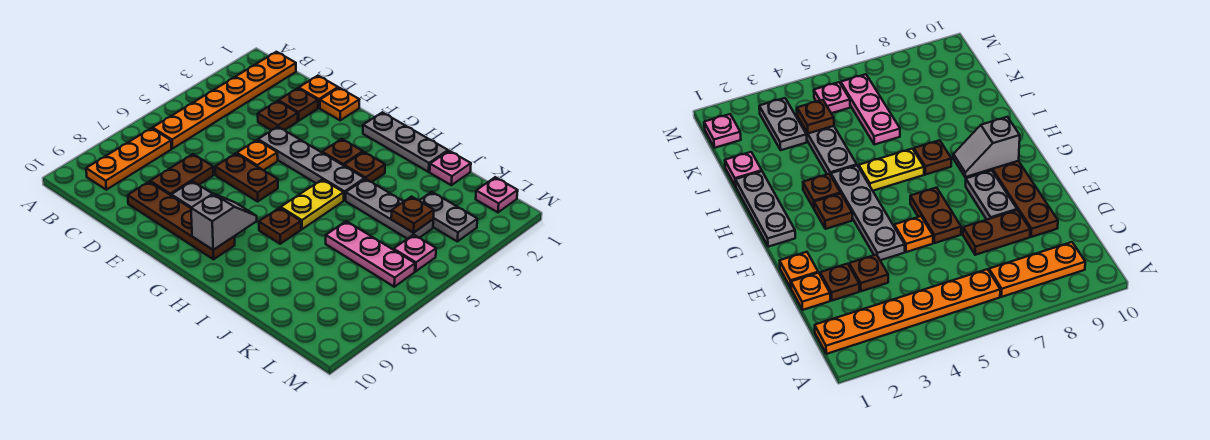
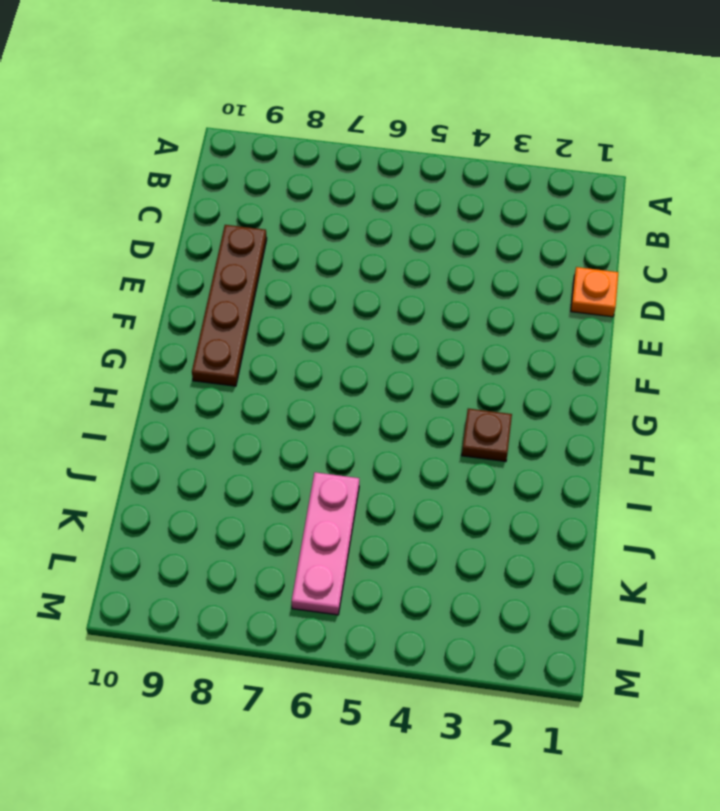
none -> orange plate B1:B6 level 1
none -> orange plate B7:B9 level 1
none -> brown plate D2 level 1

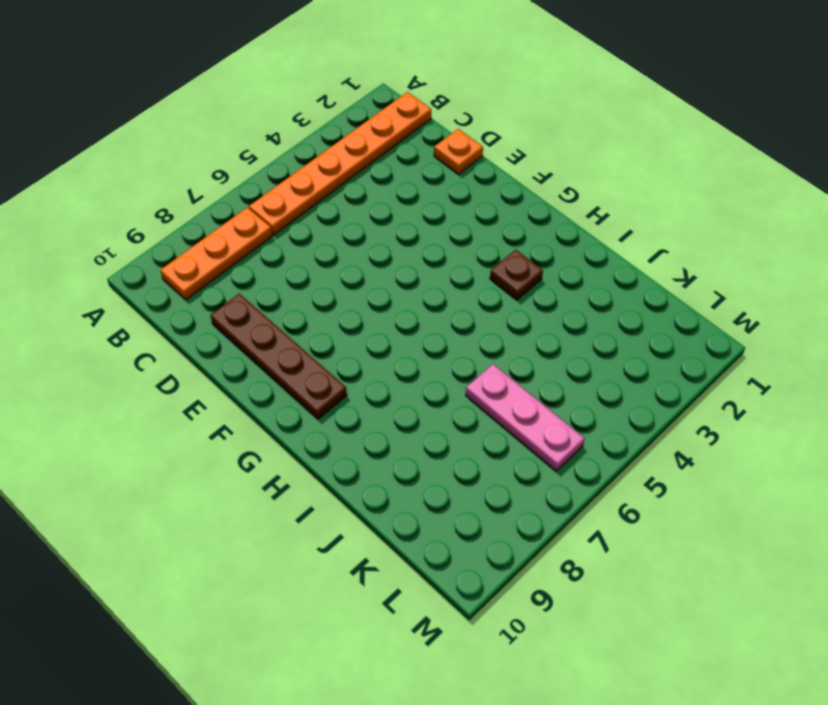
none -> brown plate D2 level 1
none -> brown plate D3 level 1
none -> brown plate D7:D8 level 1

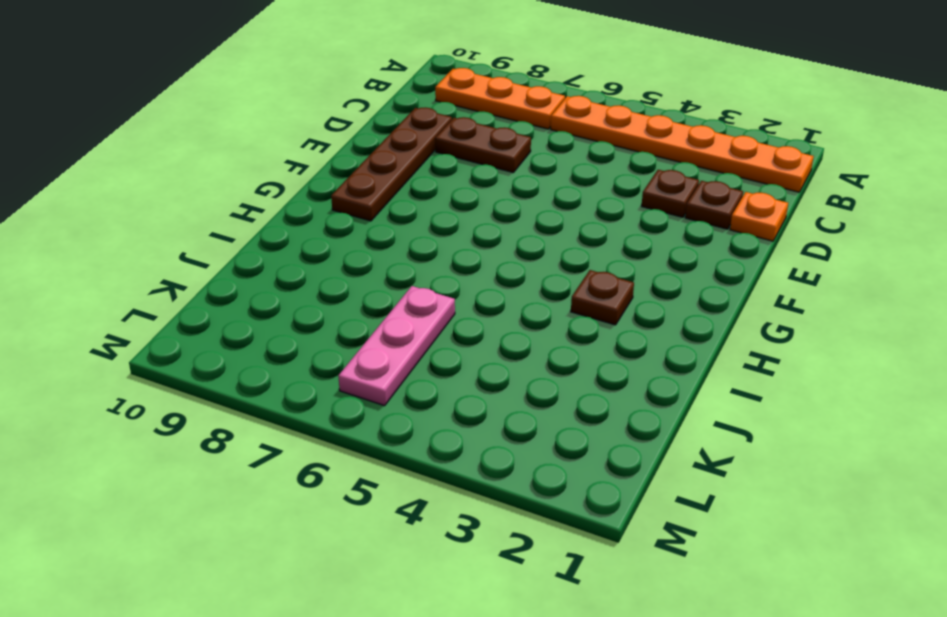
none -> orange plate E1 level 1
none -> grey plate E4:H4 level 1
none -> orange plate E5 level 1

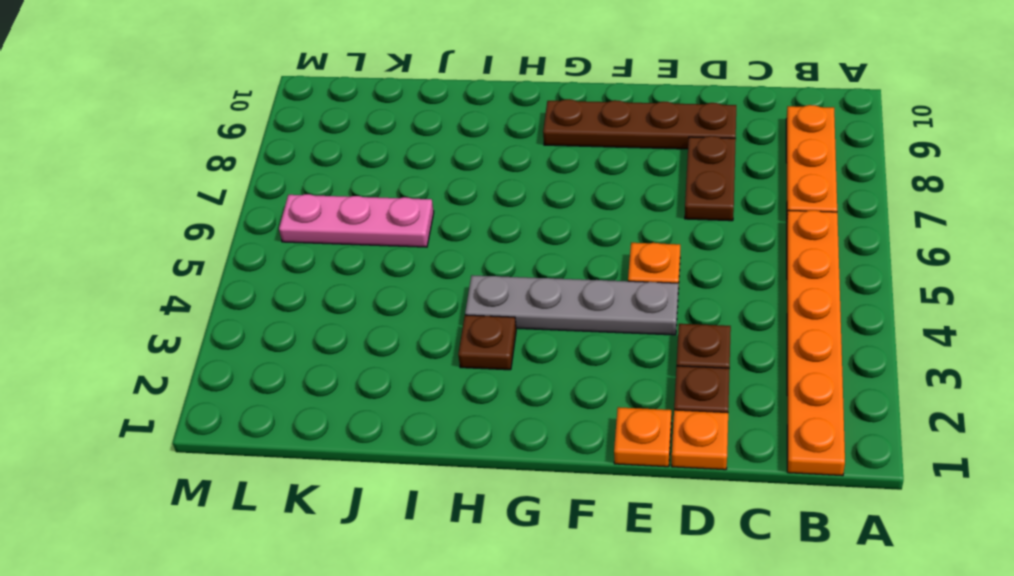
none -> brown plate E6:F6 level 1
none -> grey plate E8:F8 level 1
none -> grey plate G1:I1 level 1

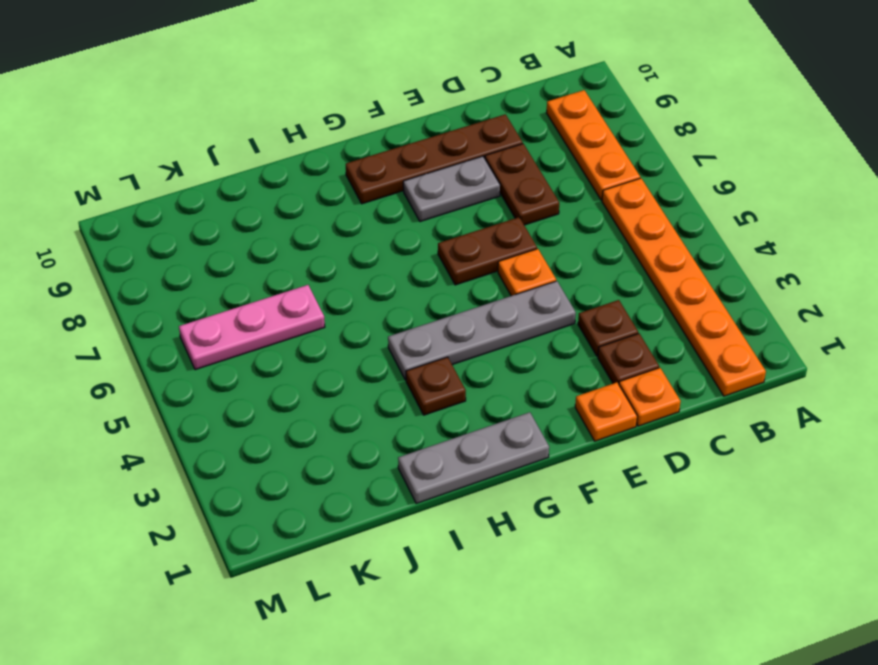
none -> brown plate G3 level 1
none -> yellow plate H5:H6 level 1
none -> brown plate H7 level 1

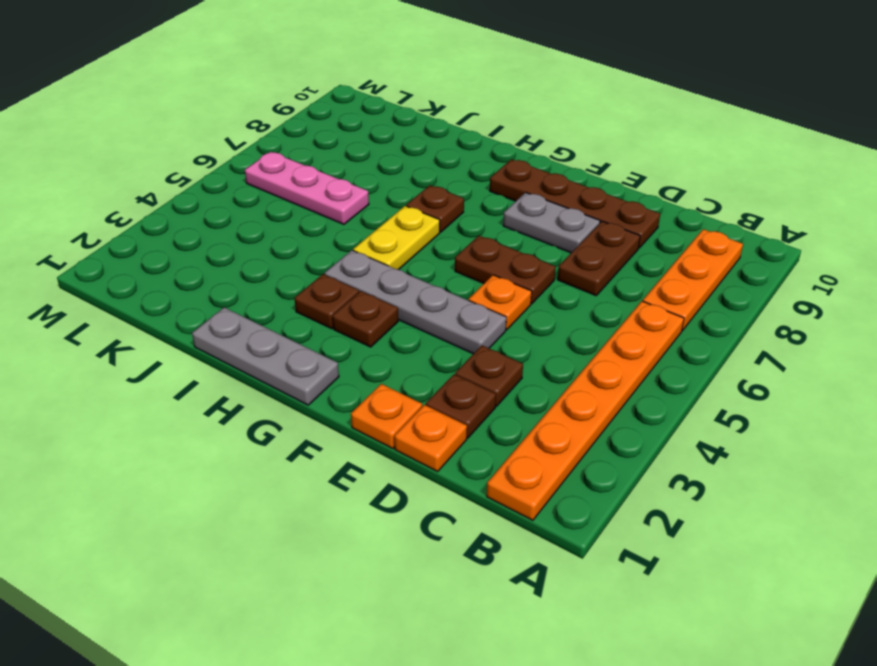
none -> grey plate I4:K4 level 1
none -> pink plate J1 level 1
none -> grey plate K3:L3 level 1

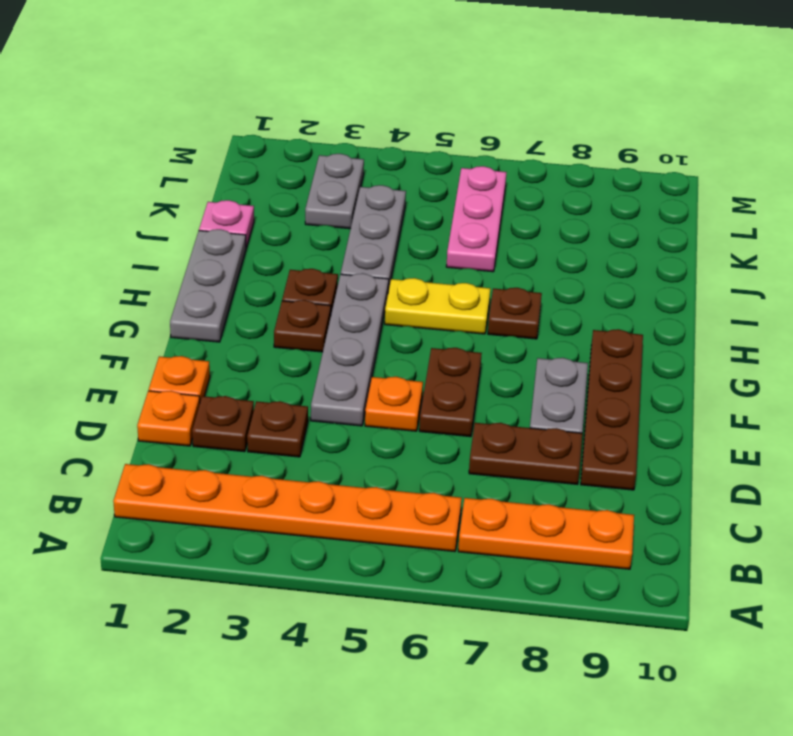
none -> pink plate L1 level 1
none -> pink plate L5 level 1
none -> grey slope G8:G9 level 2 top 9

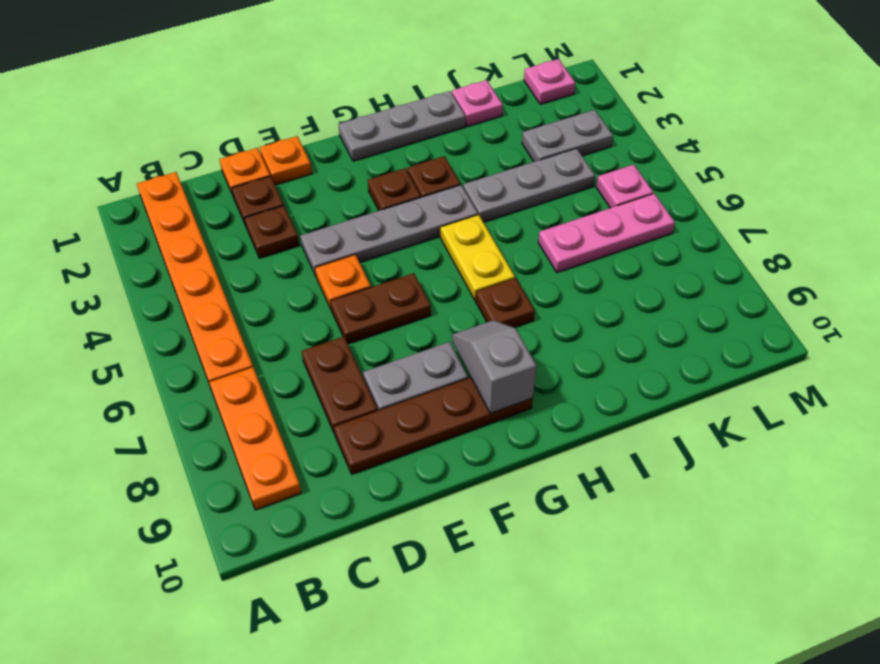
none -> brown plate K4 level 2

